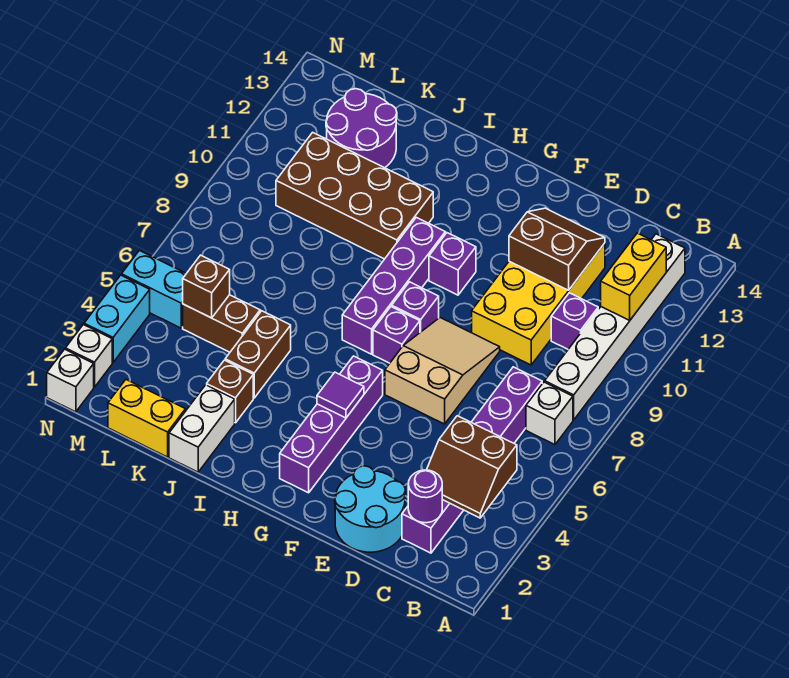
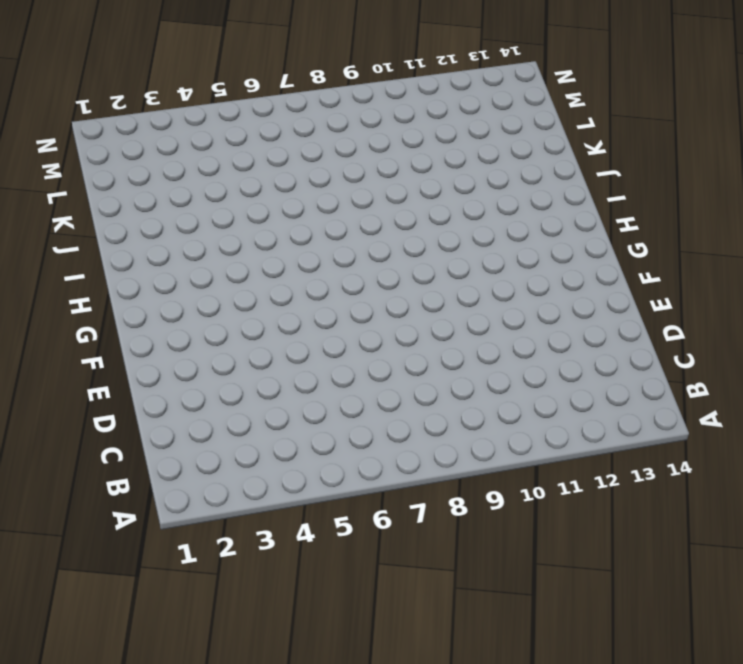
none -> white brick B7 level 1
none -> white brick B8:B13 level 1
none -> purple brick C2:C7 level 1

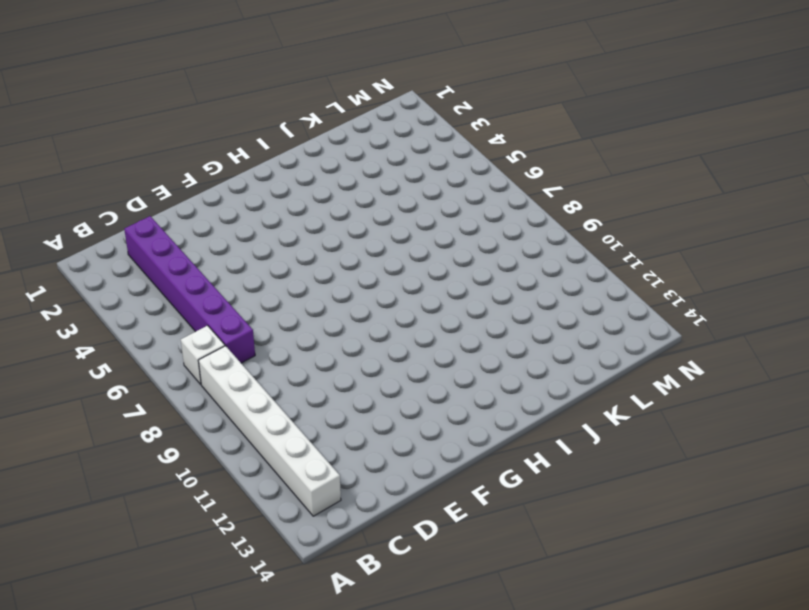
none -> purple brick C10 level 1
none -> cyan round brick D1:E2 level 1
none -> yellow brick D9:E12 level 1

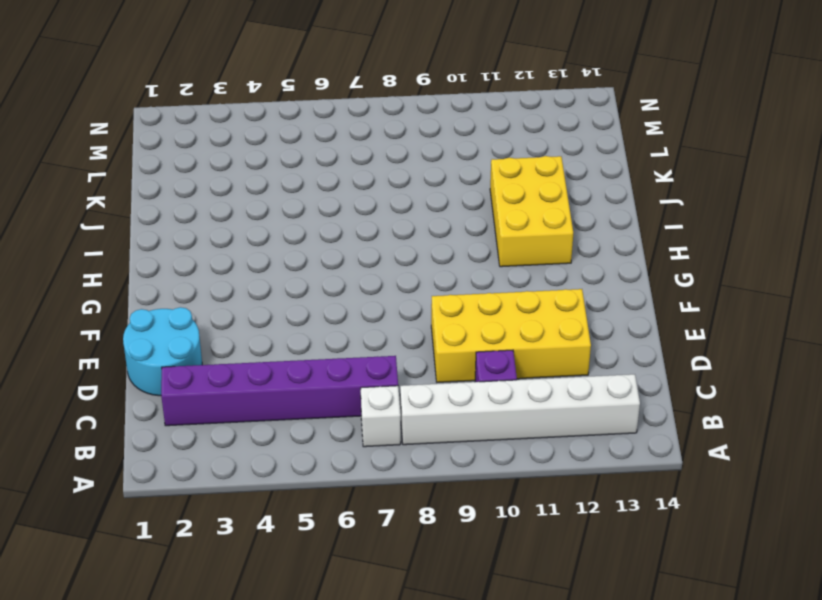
yellow brick H11:J12 level 1 -> brown brick I10:L11 level 1
none -> tan slope E6:F8 level 1 top 6
none -> purple brick G2:G5 level 1
none -> purple brick G7 level 1

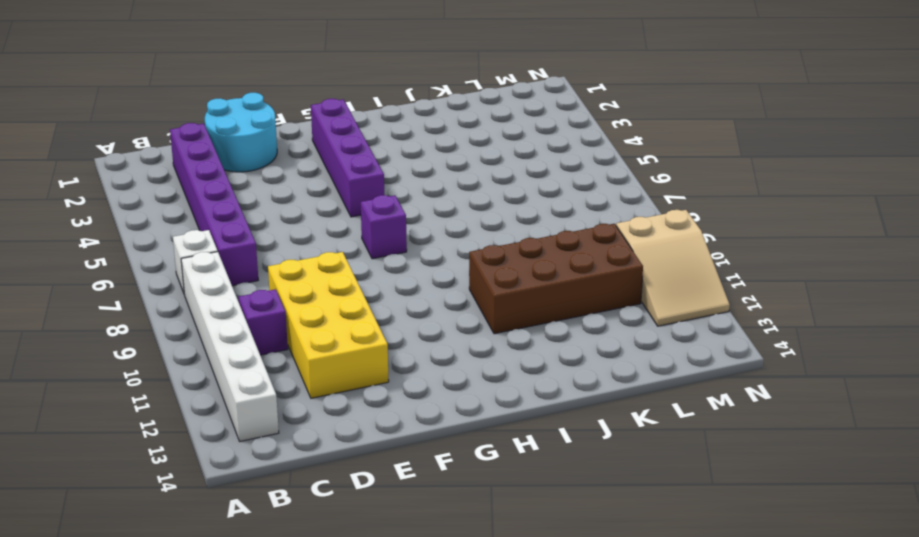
tan slope M10:N12 level 1 top 10 -> tan slope E6:F8 level 1 top 6
none -> purple brick G8 level 1
none -> purple brick G10 level 1
none -> purple brick H7:H10 level 1

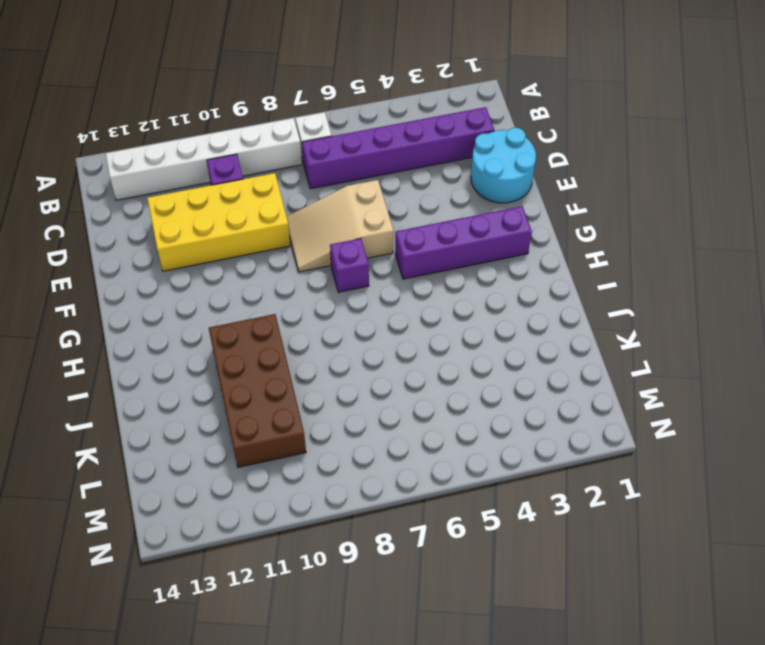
none -> purple brick G8 level 1
none -> purple brick G10 level 1
none -> purple brick H7:H10 level 1

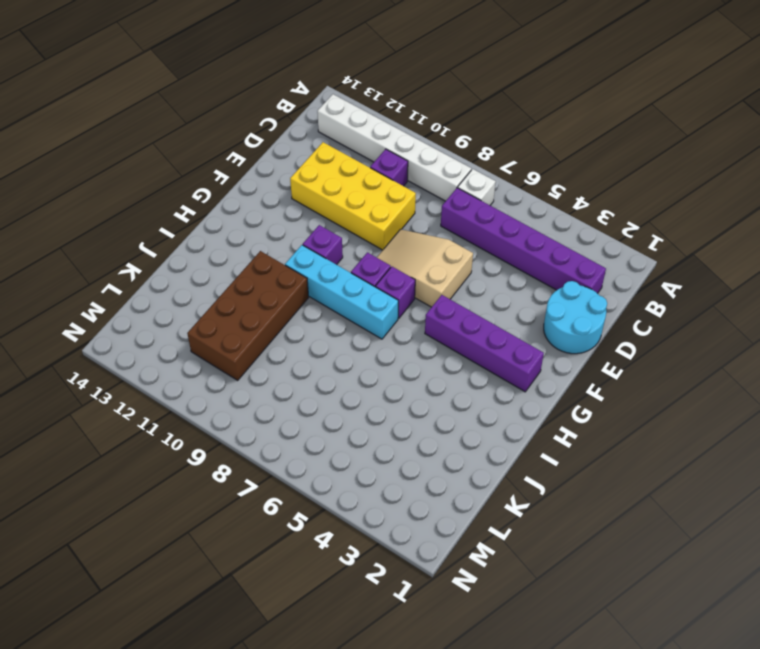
cyan brick H7:H10 level 1 -> purple brick H7:H10 level 1
none -> white brick J1:J2 level 1
none -> brown brick J3 level 1
none -> brown brick J4:J5 level 1

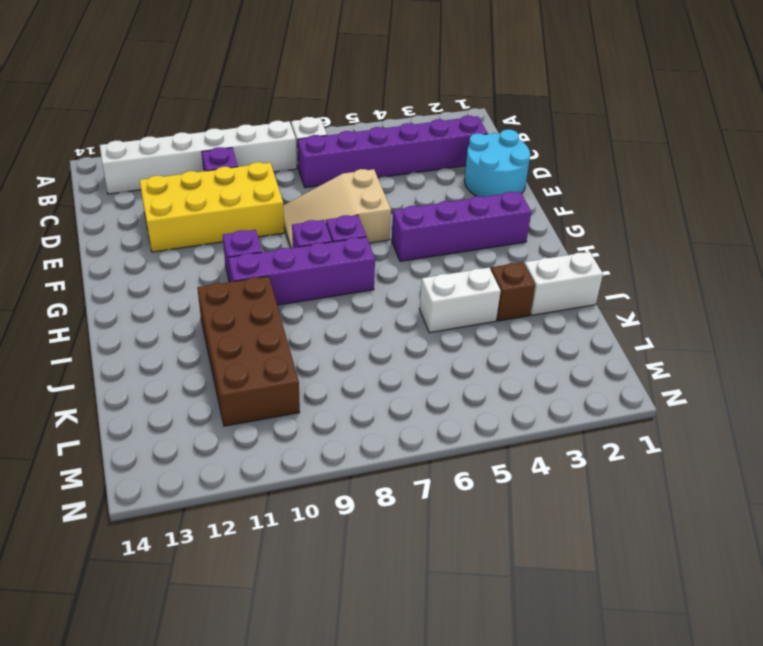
white brick J4:J5 level 1 -> brown brick J4:J5 level 1
none -> yellow brick K1:L1 level 1
none -> brown brick K5:L5 level 1
none -> purple round brick K12:L13 level 1

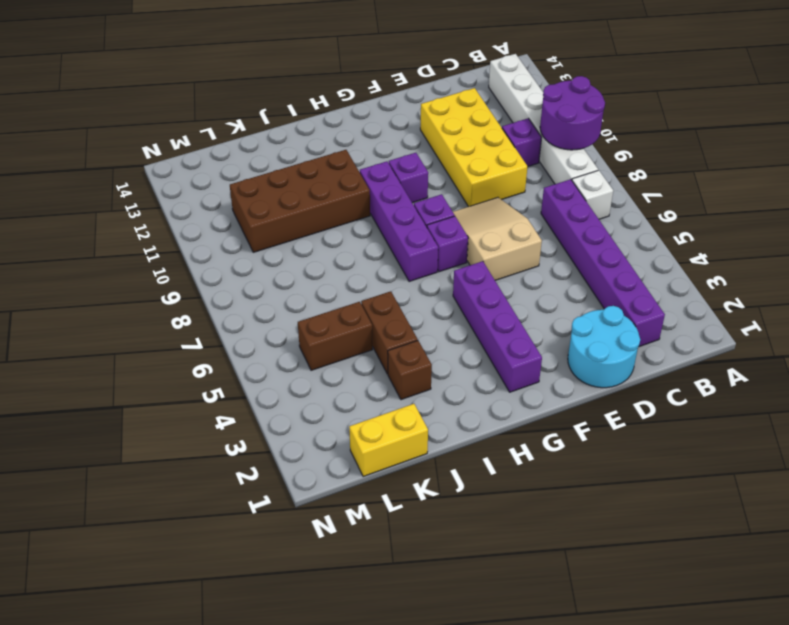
purple round brick A9:B10 level 2 -> purple round brick K12:L13 level 1
none -> white brick J1:J2 level 1
none -> cyan brick M5:N5 level 1
none -> white brick N1 level 1

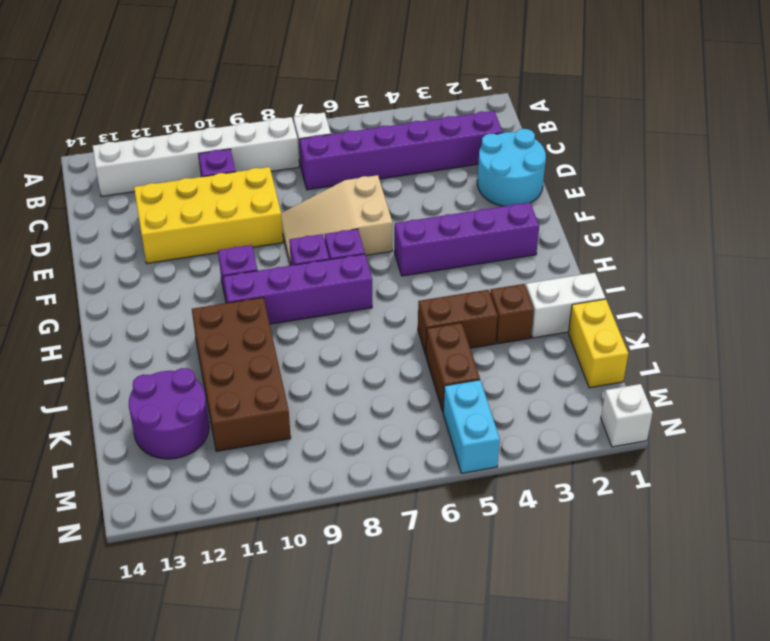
none -> white brick N2 level 1
none -> cyan brick N3:N4 level 1
none -> brown slope B3:C4 level 2 top 4

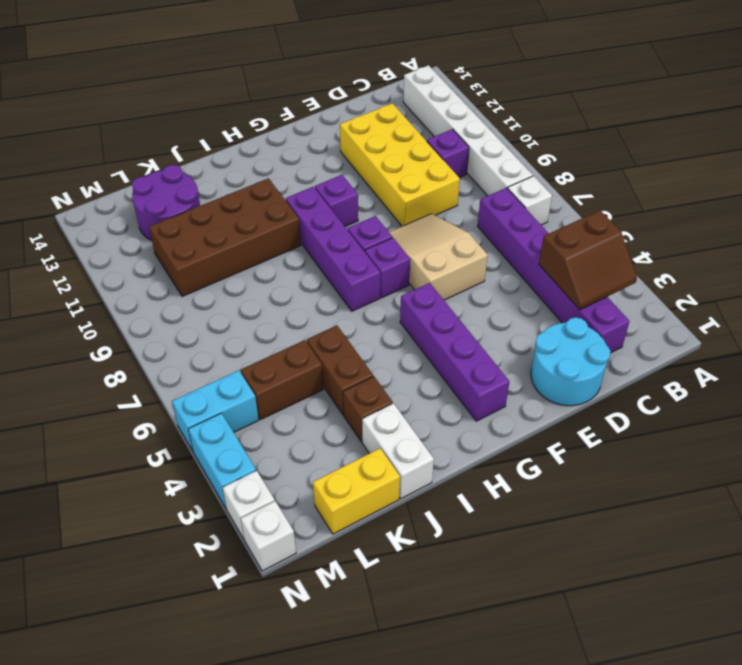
none -> yellow brick B11:B12 level 2
none -> purple round brick C2 level 2
none -> brown slope D11:E12 level 2 top 11

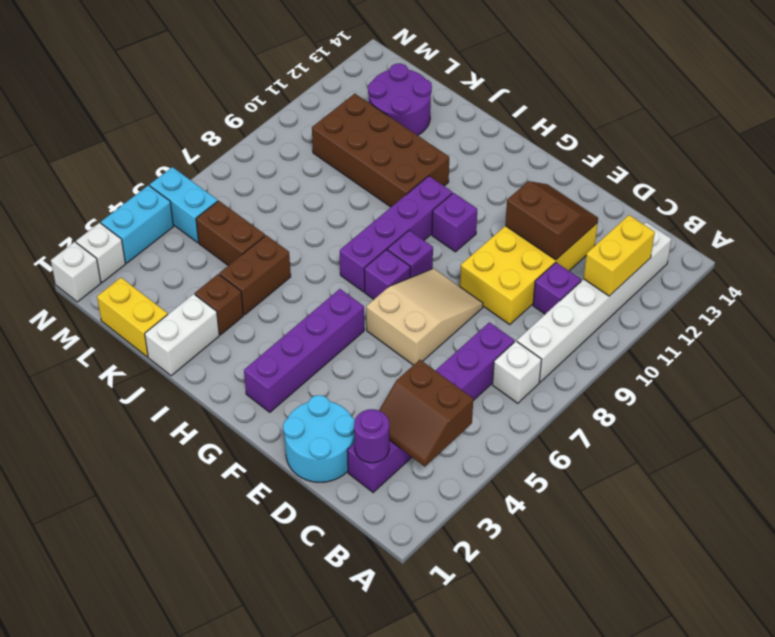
none -> purple tile G4 level 2
none -> brown brick L5 level 2

